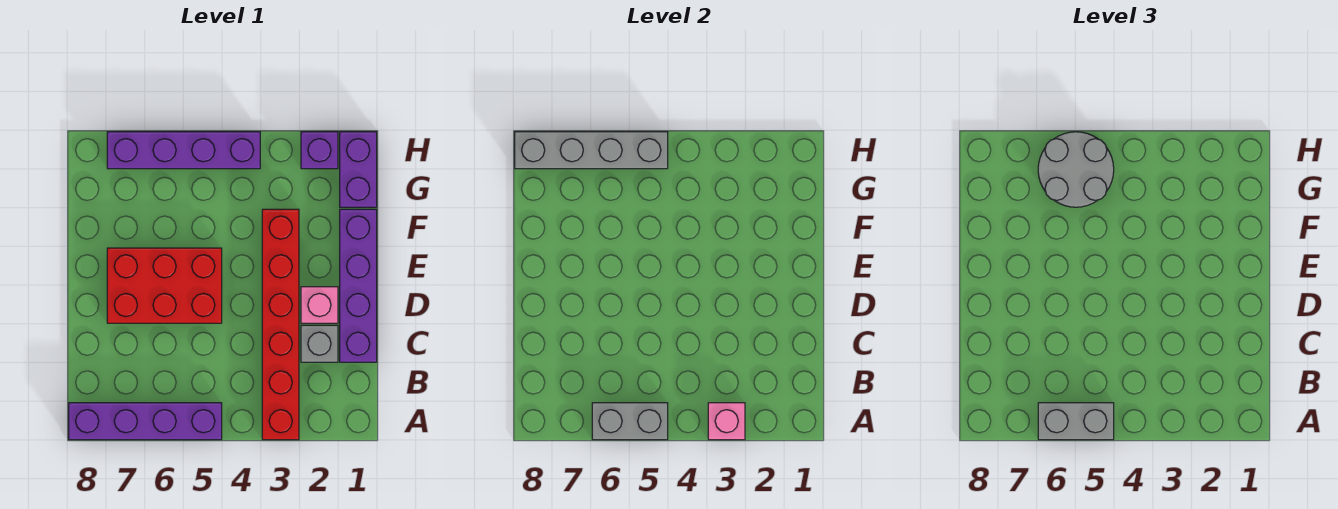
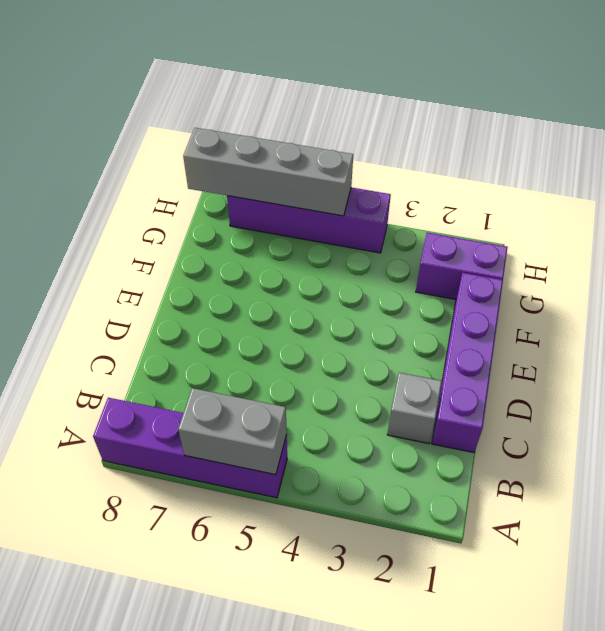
purple brick G1:G2 level 1 -> purple brick G1:H1 level 1
none -> red brick A3:F3 level 1
none -> pink brick D2 level 1
none -> red brick D5:E7 level 1

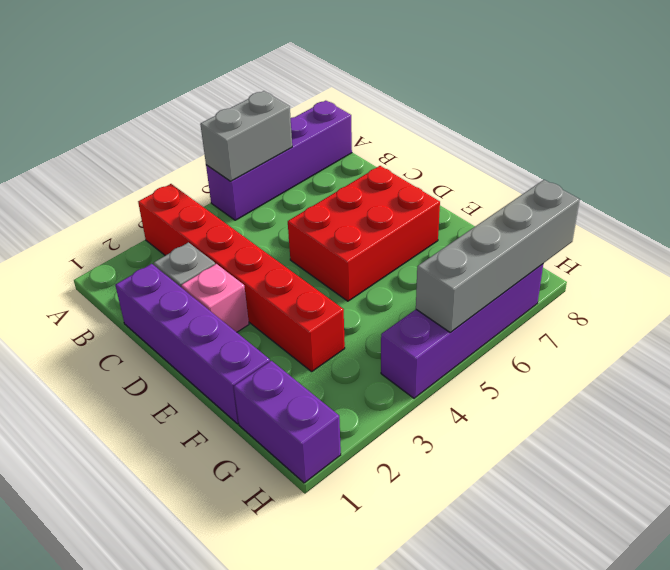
none -> purple brick H2 level 1
none -> pink brick A3 level 2
none -> grey brick A5:A6 level 3

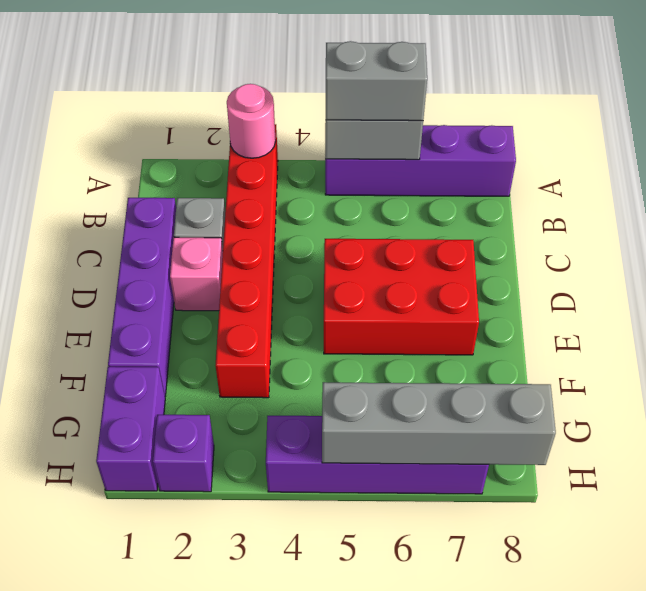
pink round brick A3 level 2 -> pink brick A3 level 2
none -> grey round brick G5:H6 level 3

